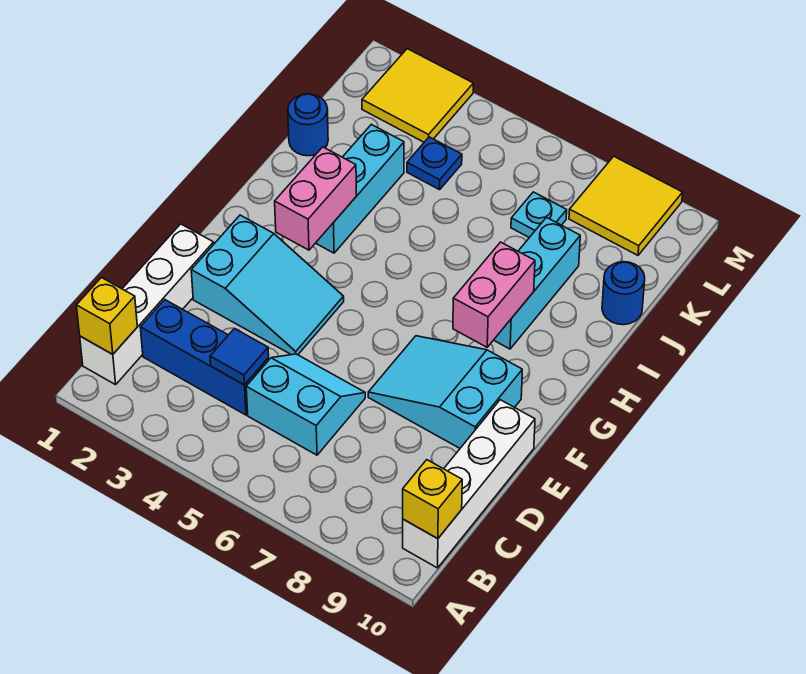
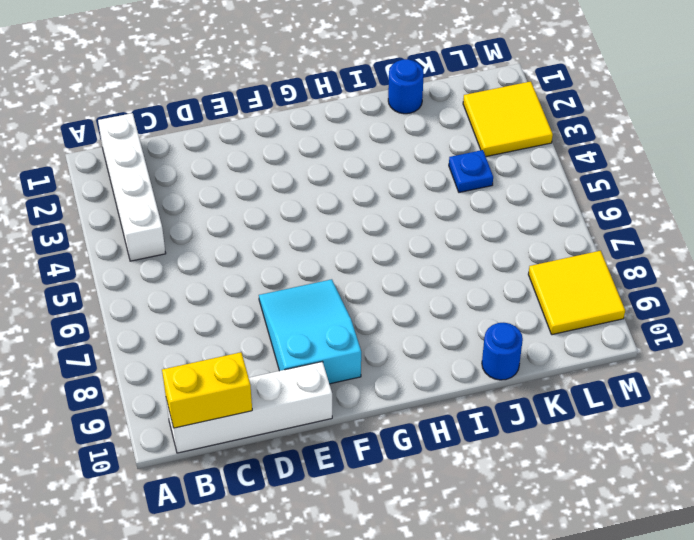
white brick B1:B4 level 1 -> white brick B1:E1 level 1
yellow brick B10:C10 level 2 -> yellow brick B10 level 2
none -> blue brick C2:C4 level 1
none -> cyan slope C5:D6 level 1 top C
none -> cyan slope E2:F4 level 1 top 2

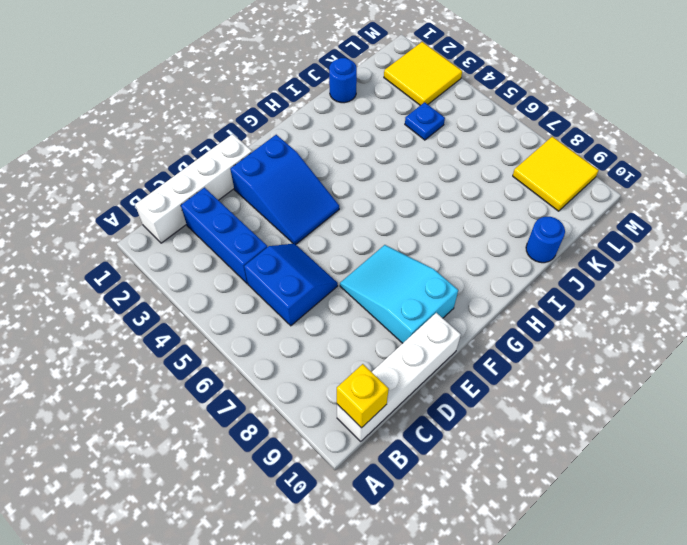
blue slope C5:D6 level 1 top C -> cyan slope C5:D6 level 1 top C
blue slope E2:F4 level 1 top 2 -> cyan slope E2:F4 level 1 top 2
none -> cyan brick H3:J3 level 1
none -> cyan brick H8:J8 level 1
none -> cyan plate K7 level 1

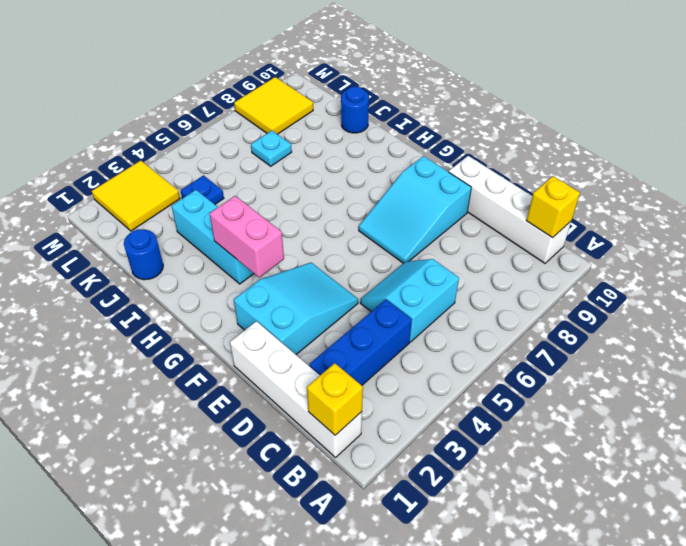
none -> cyan brick H8:J8 level 1
none -> blue tile C4 level 2
none -> pink brick G8:H8 level 2

